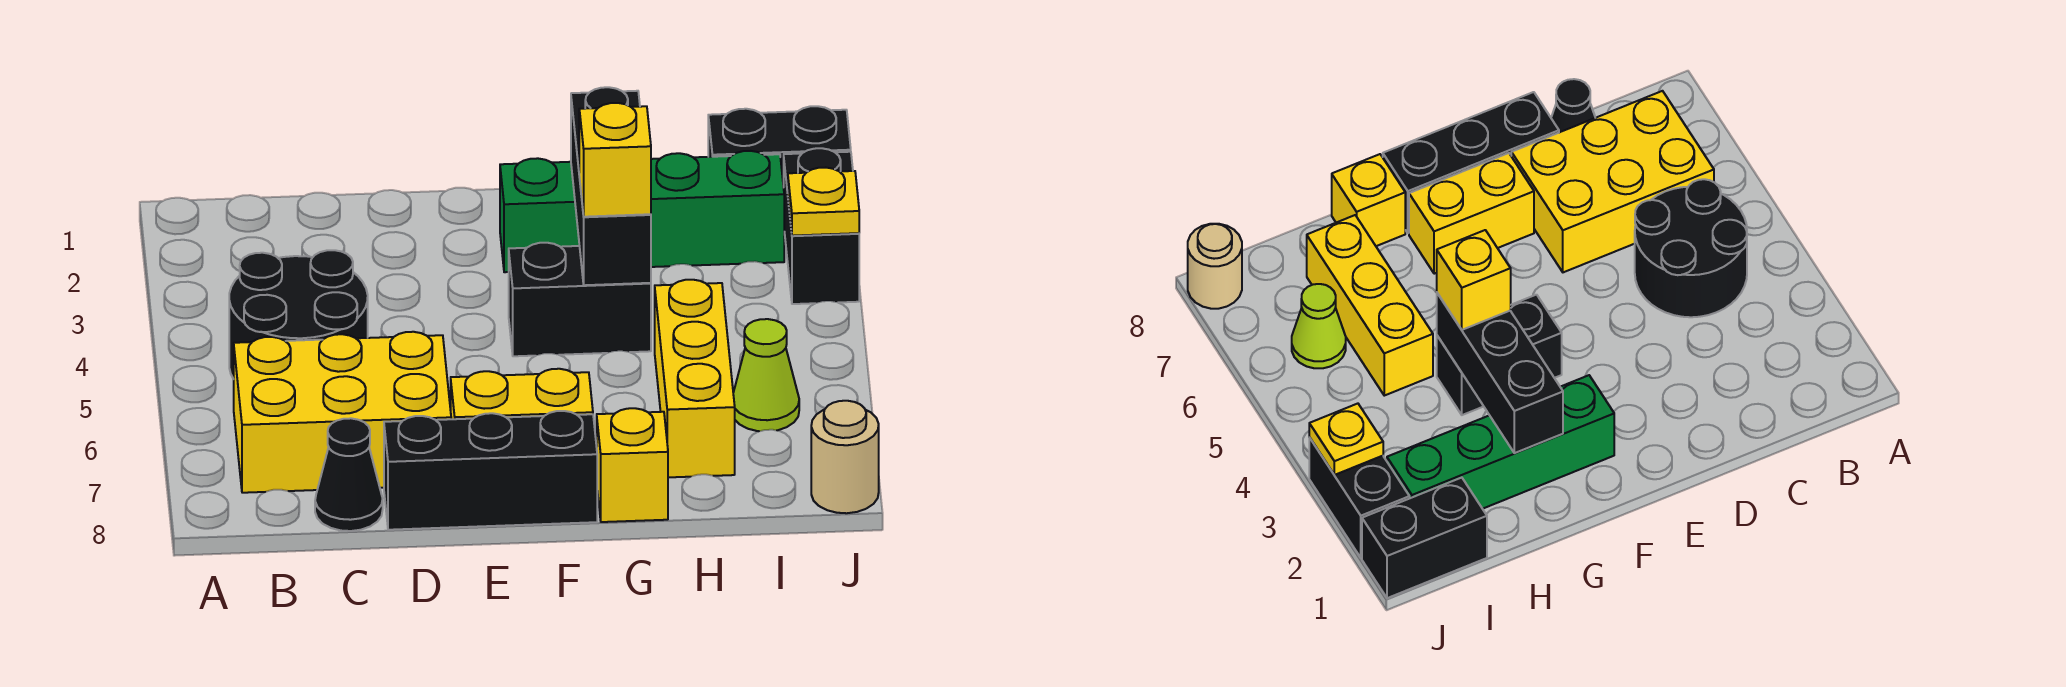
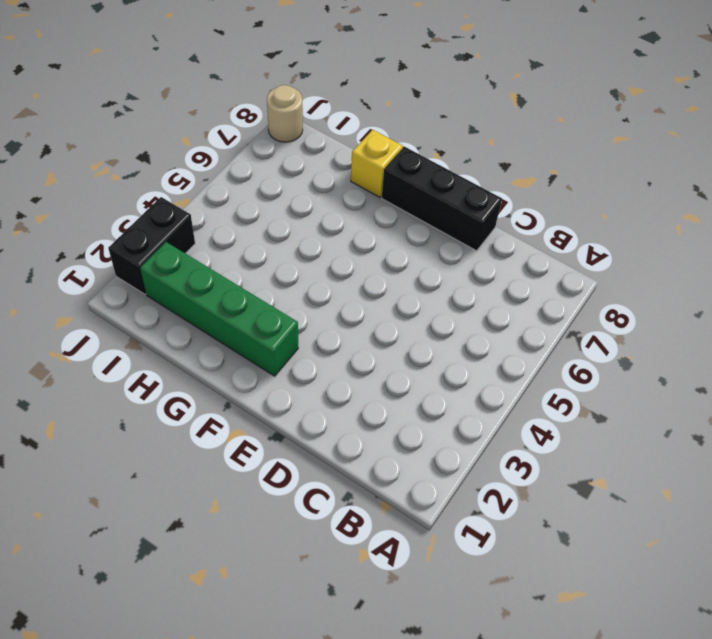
none -> black round brick B4:C5 level 1
none -> yellow brick B6:D7 level 1
none -> black cone C8 level 1

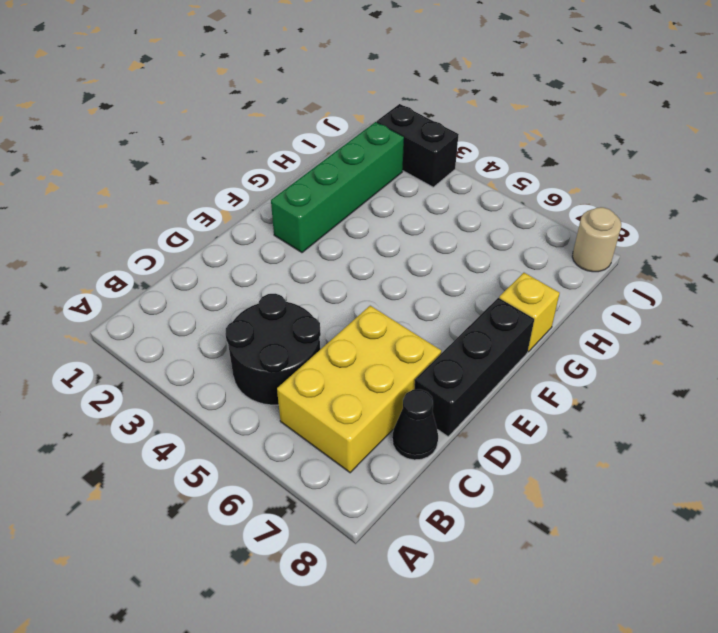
none -> yellow brick E7:F7 level 1
none -> black brick F4:G4 level 1
none -> yellow brick H5:H7 level 1

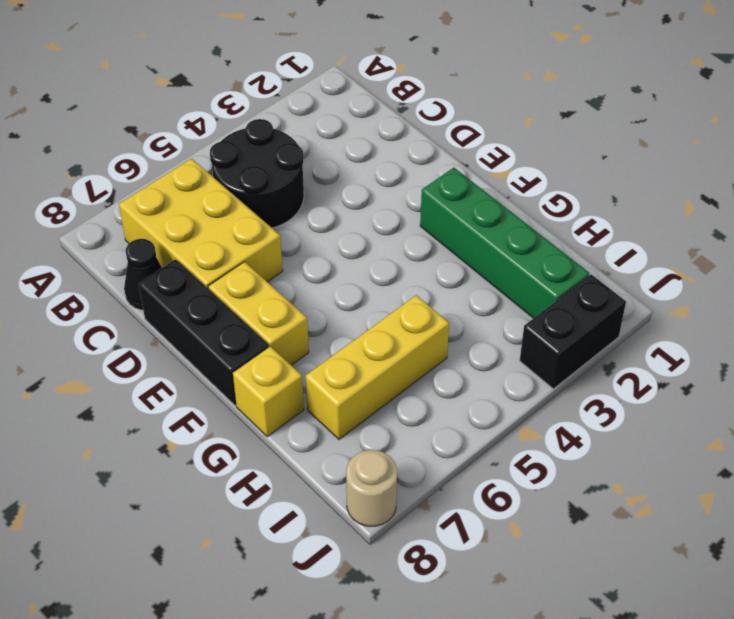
none -> black brick F4:G4 level 1
none -> black brick I1:J1 level 1
none -> lime cone I6 level 1

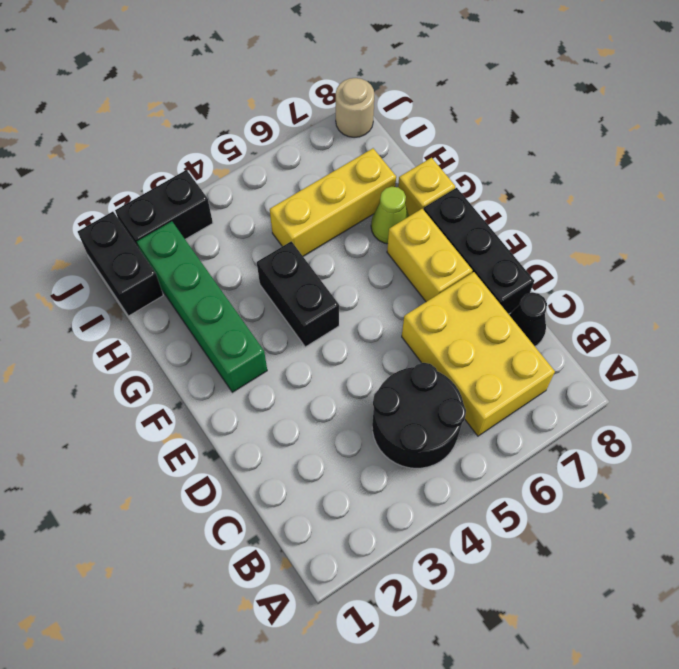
lime cone G7 level 1 -> lime cone I6 level 1
none -> black brick G2:G4 level 2
none -> yellow plate J3 level 2
none -> yellow brick G4 level 3

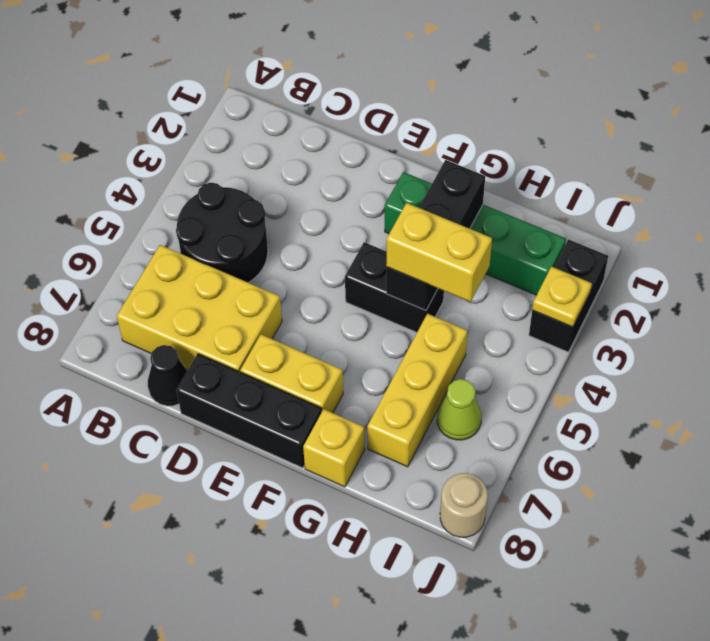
yellow brick G4:H4 level 3 -> yellow brick G4 level 3
none -> black brick I1:J1 level 1

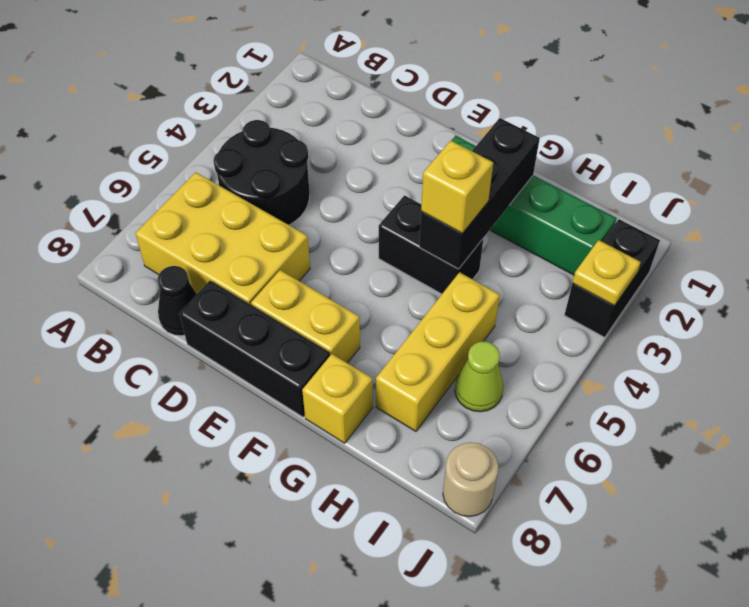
none -> black brick I1:J1 level 1

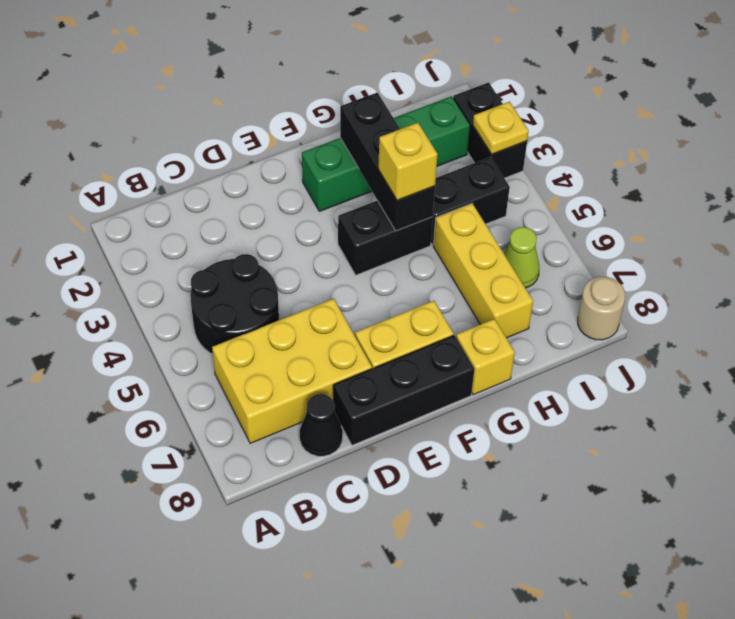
black brick H4:I4 level 1 -> black brick I1:J1 level 1

